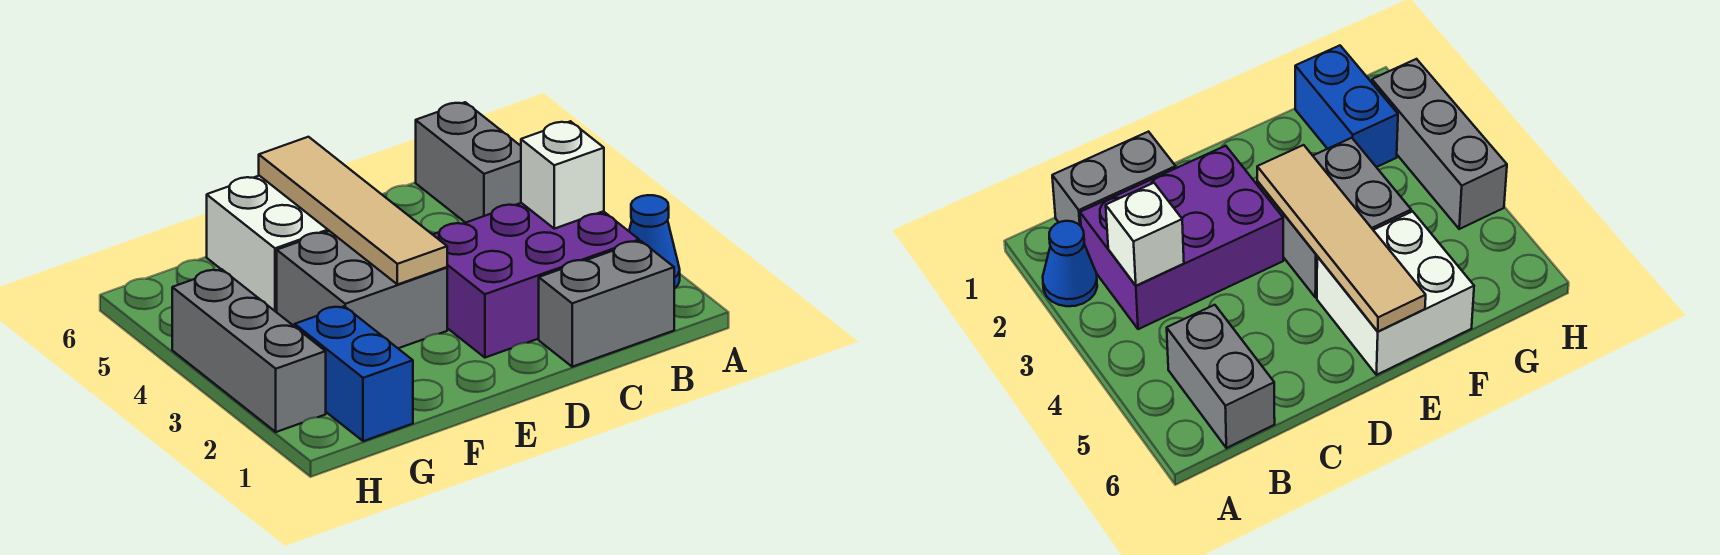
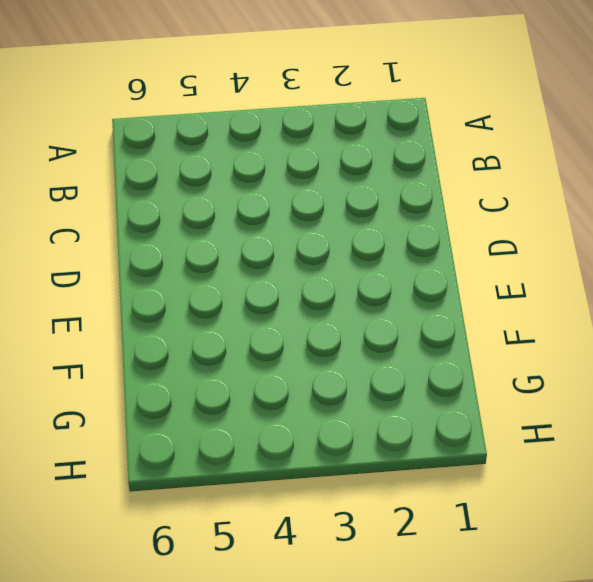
none -> blue cone A2 level 1
none -> grey brick B1:C1 level 1

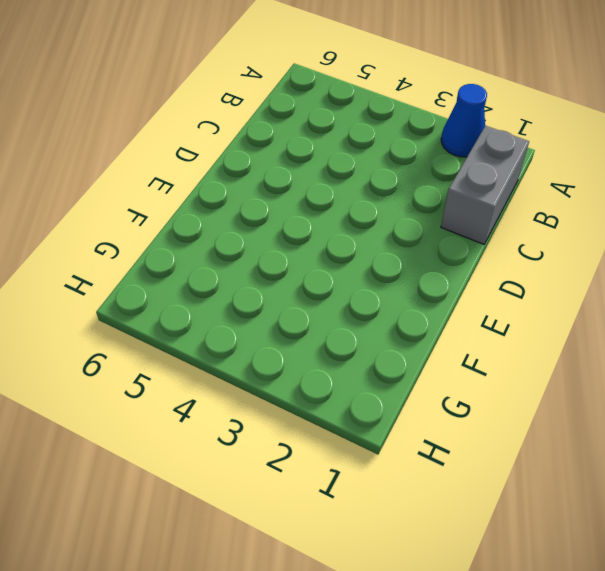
none -> purple brick B2:D3 level 1
none -> grey brick B5:B6 level 1

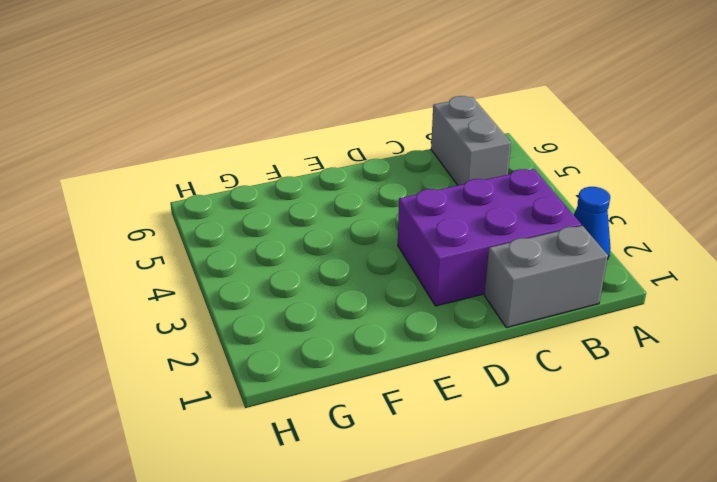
none -> grey brick E3:F4 level 1
none -> white brick E5:F6 level 1

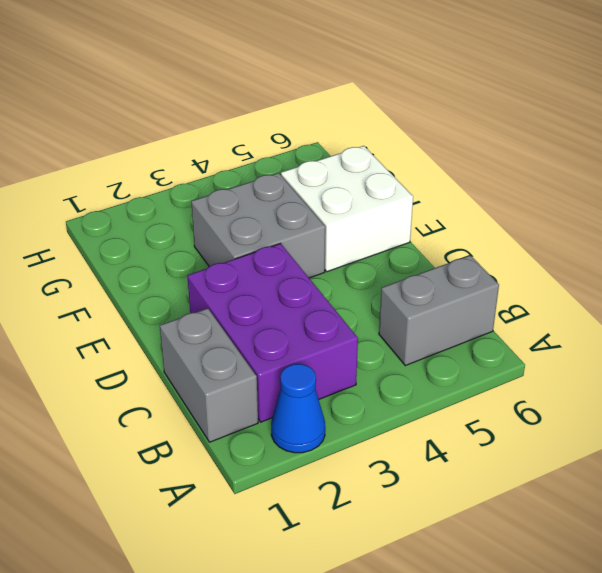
none -> blue brick G1:G2 level 1
none -> grey brick H2:H4 level 1

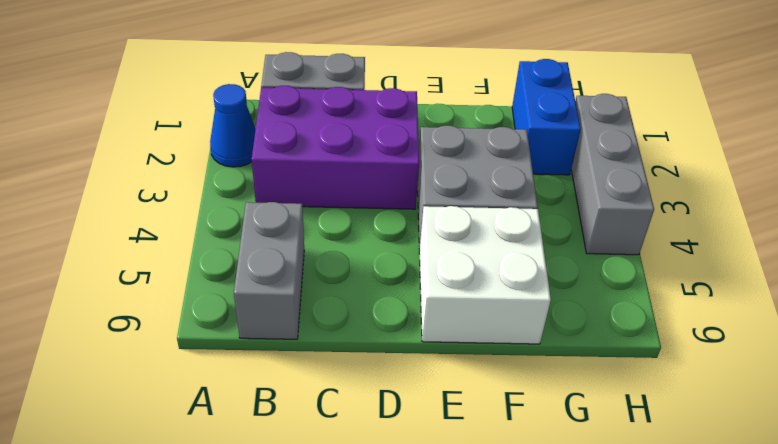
none -> white brick B3 level 2
none -> tan tile E3:E6 level 2

